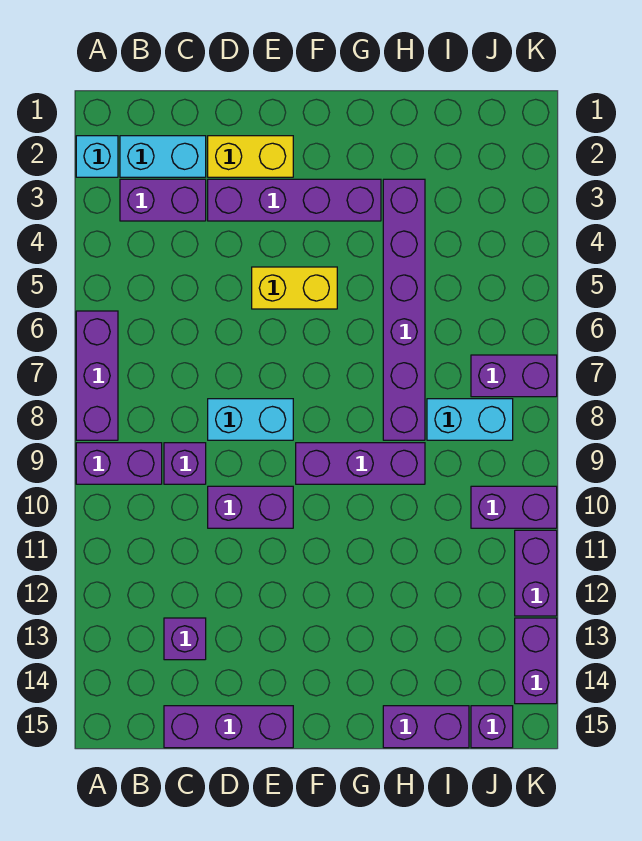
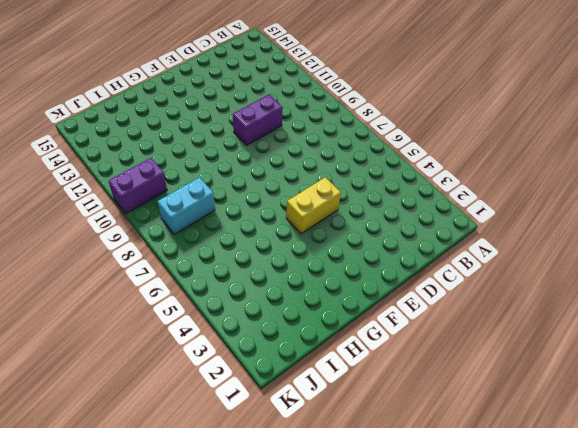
none -> cyan brick A2 level 1
none -> purple brick A6:A8 level 1
none -> purple brick A9:B9 level 1

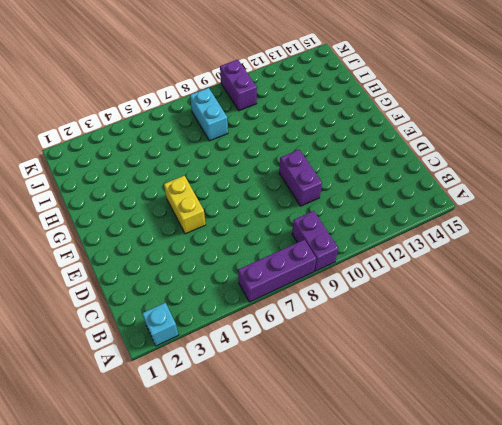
none -> cyan brick B2:C2 level 1
none -> purple brick B3:C3 level 1
none -> purple brick C9 level 1

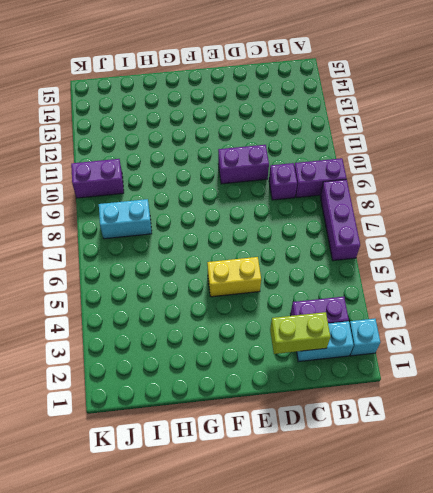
lime brick C2:D2 level 2 -> none
none -> purple brick C13 level 1
none -> purple brick C15:E15 level 1
none -> yellow brick D2:E2 level 1

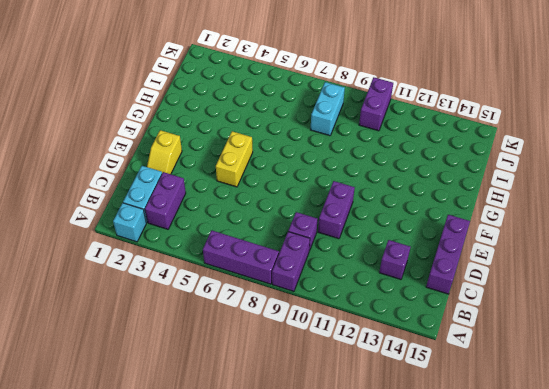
yellow slope D2:E2 level 1 top E -> yellow brick D2:E2 level 1
none -> purple brick D3:G3 level 1
none -> cyan brick D8:E8 level 1
none -> purple brick F9:H9 level 1

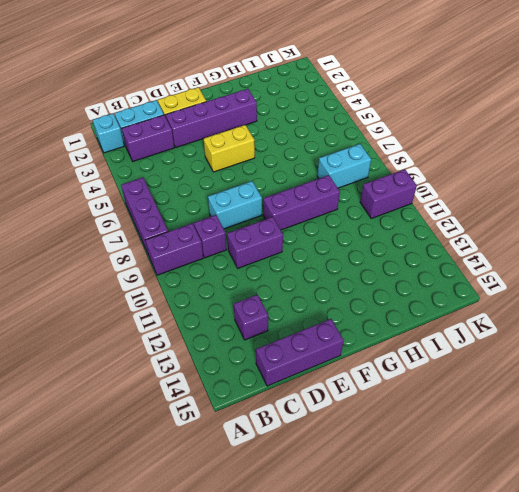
none -> purple brick H3:H8 level 1
none -> purple brick H15:I15 level 1
none -> purple brick J7:K7 level 1

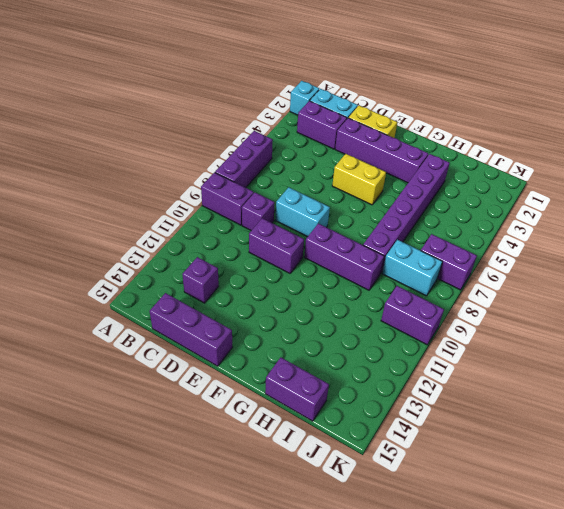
none -> purple brick J15 level 1
none -> purple brick K11:K12 level 1
none -> purple brick K13:K14 level 1

